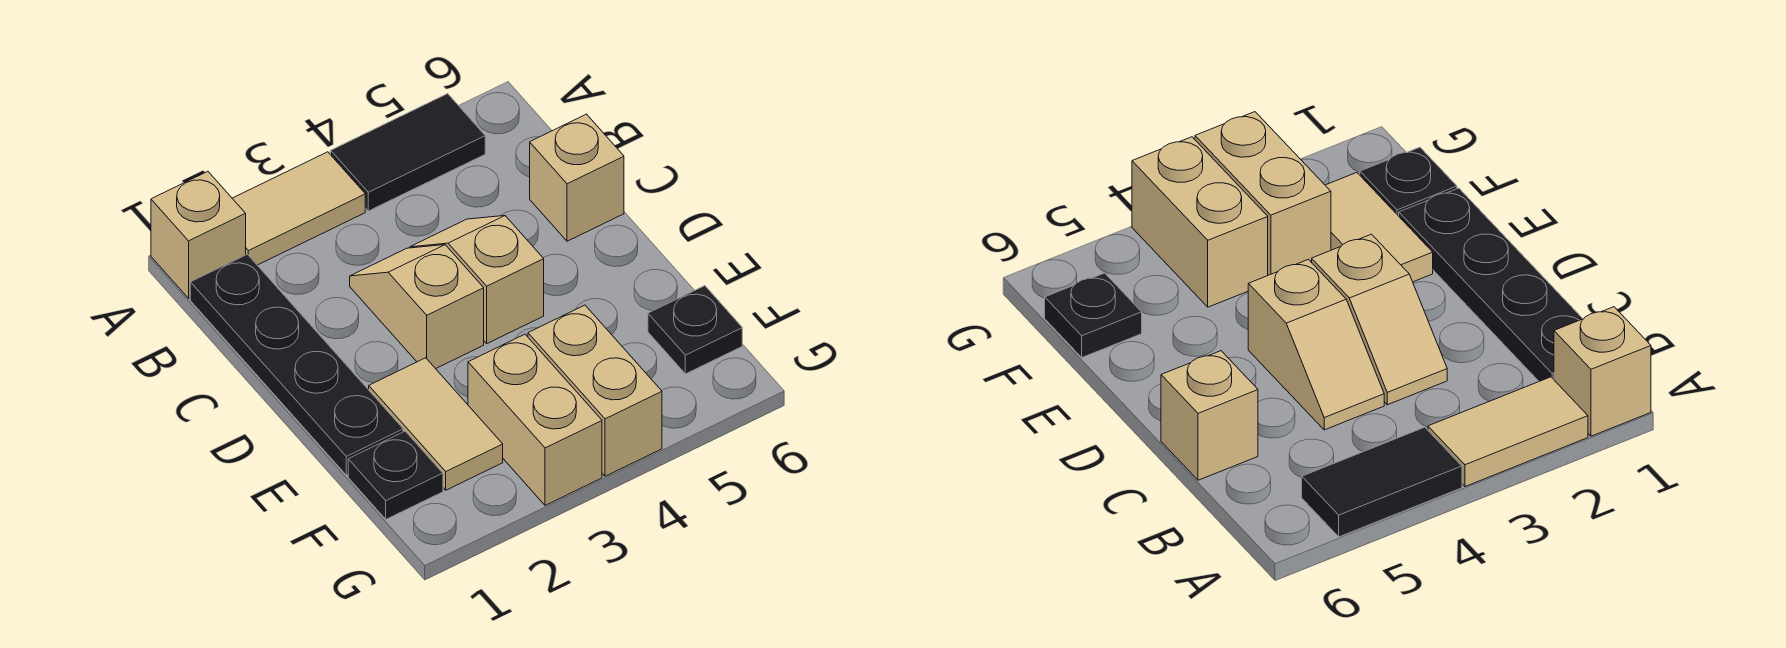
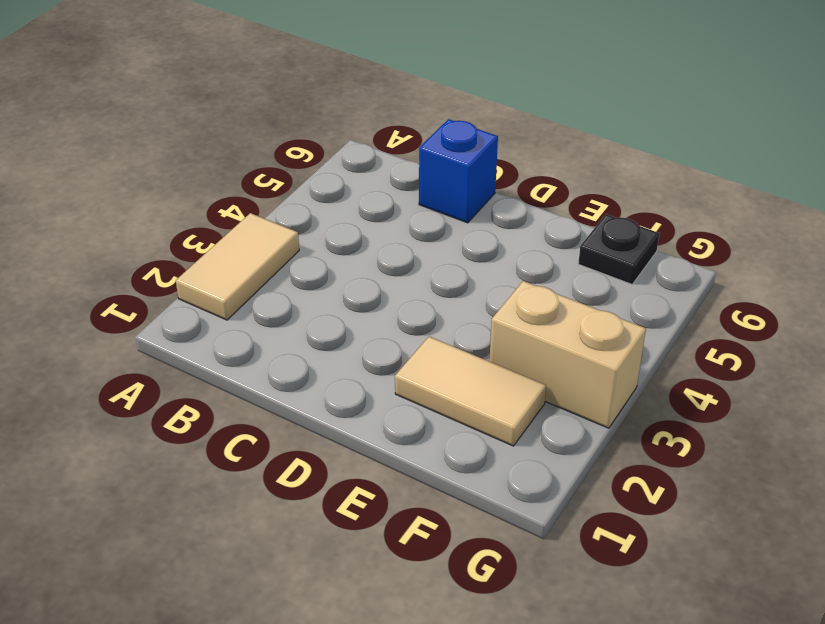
blue brick C6 level 1 -> tan brick C6 level 1
none -> tan brick A1 level 1
none -> black tile A4:A5 level 1
none -> black plate B1:E1 level 1

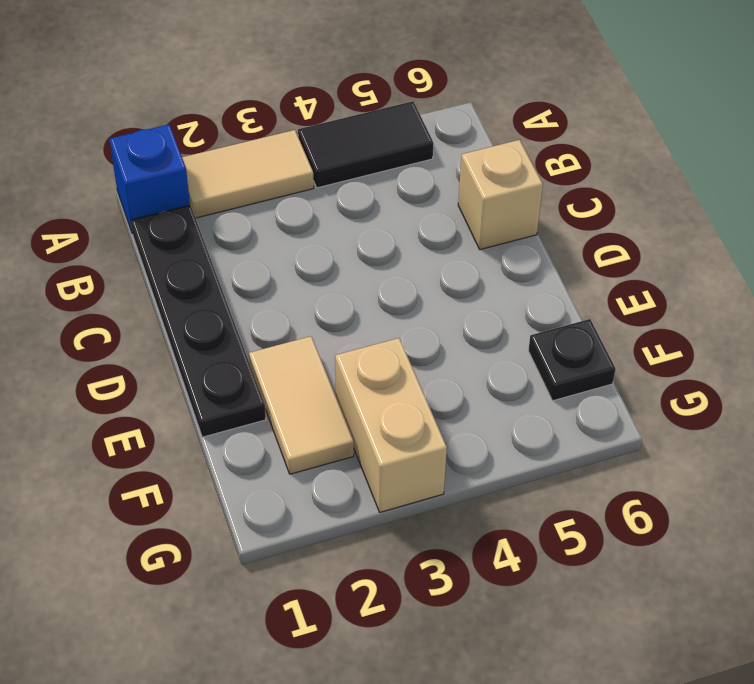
blue brick A1 level 1 -> tan brick A1 level 1
none -> tan slope C3:D3 level 1 top D
none -> tan slope C4:D4 level 1 top D
none -> black plate F1 level 1

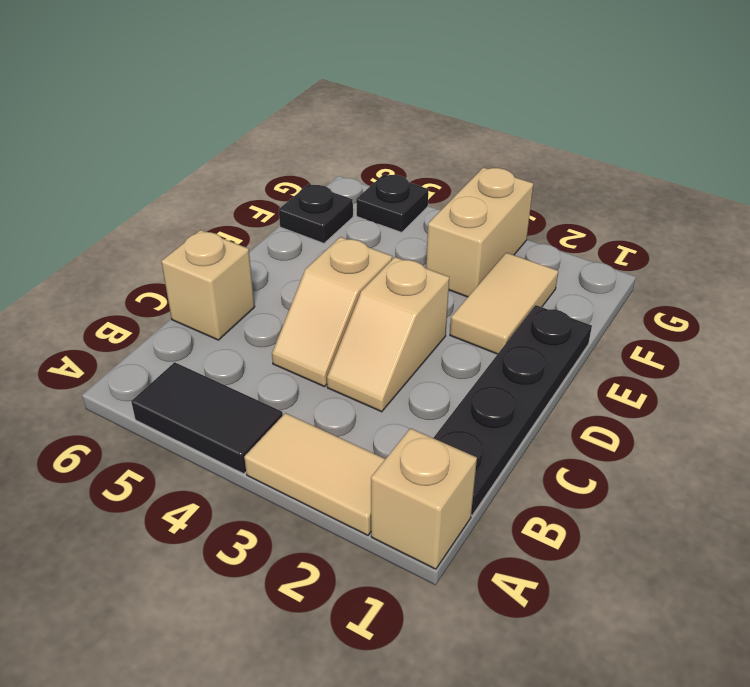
black plate G5 level 1 -> black plate F1 level 1
none -> tan brick F4:G4 level 1

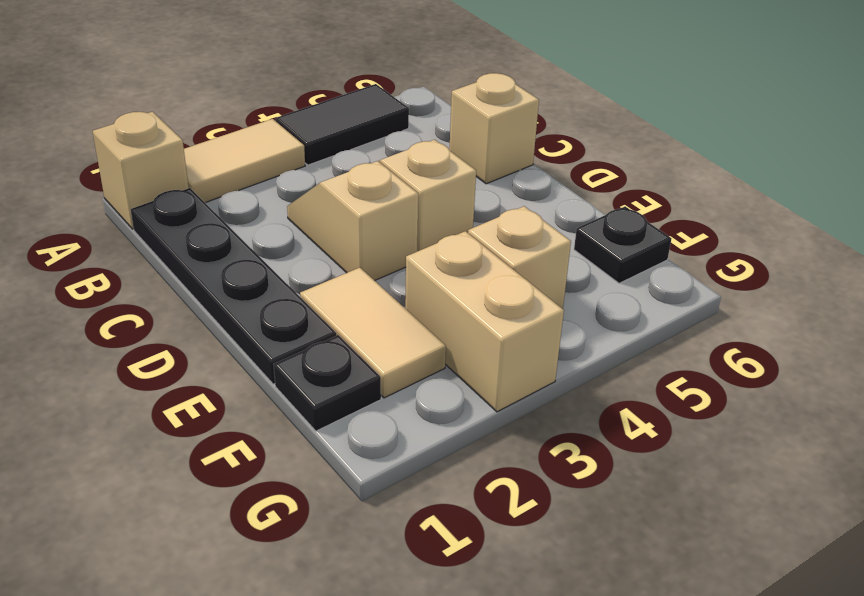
tan brick F4 level 1 -> tan brick F4:G4 level 1

